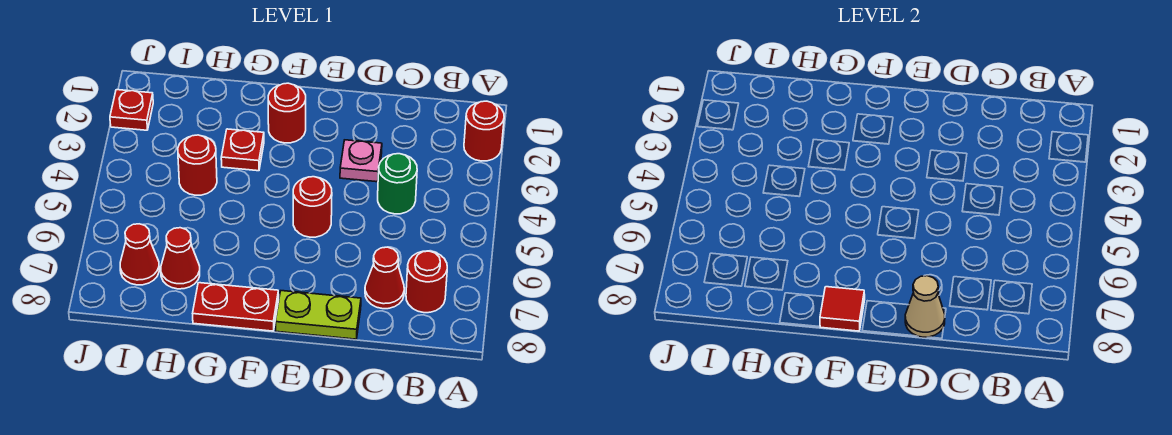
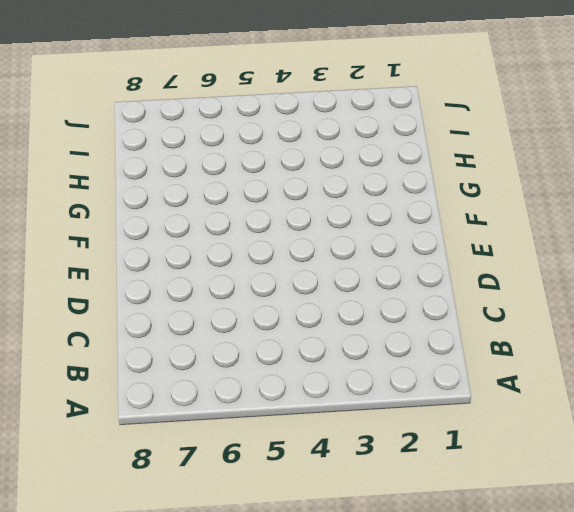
none -> red round brick A2 level 1
none -> red round brick B7 level 1
none -> green round brick C4 level 1

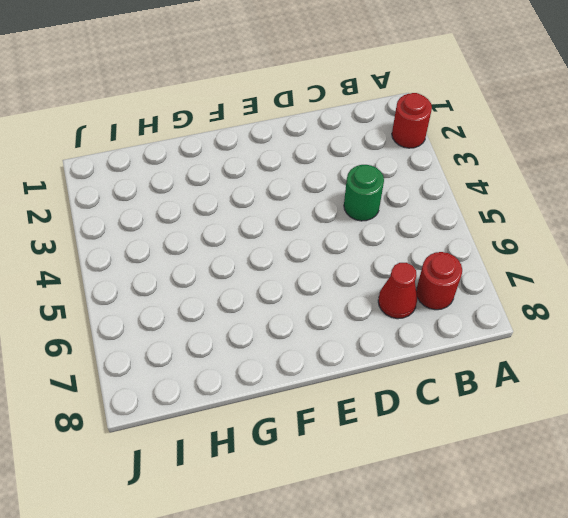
none -> pink plate D3 level 1
none -> lime plate D8:E8 level 1
none -> red round brick E5 level 1

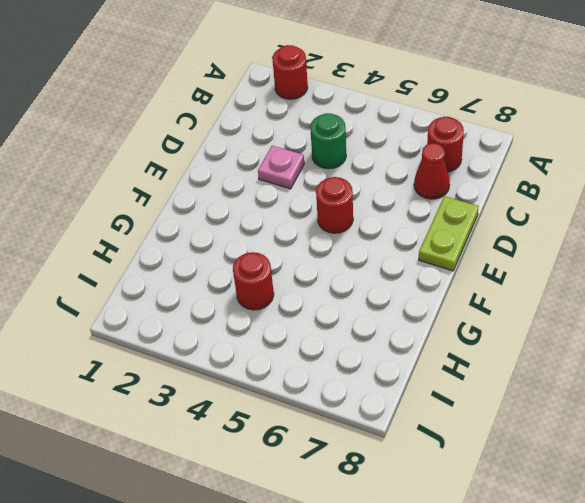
none -> red round brick F2 level 1
none -> red plate F8:G8 level 1
none -> red plate G3 level 1

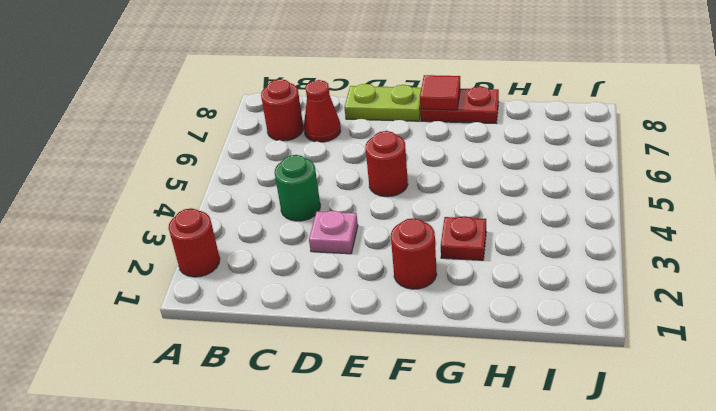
none -> red round brick H4 level 1
none -> red cone H7 level 1
none -> red cone I7 level 1

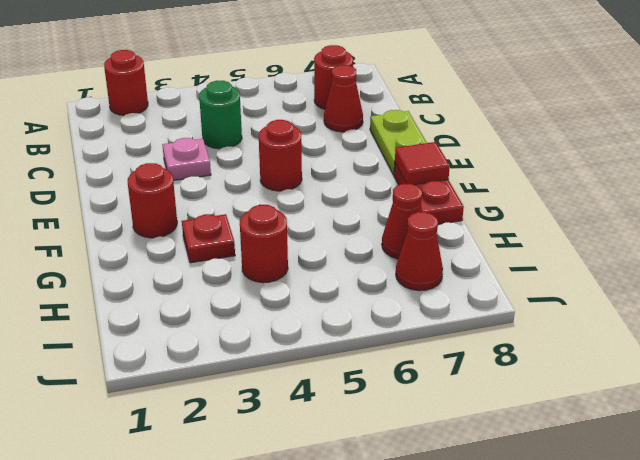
none -> red plate J2 level 1
none -> tan cone D8 level 2

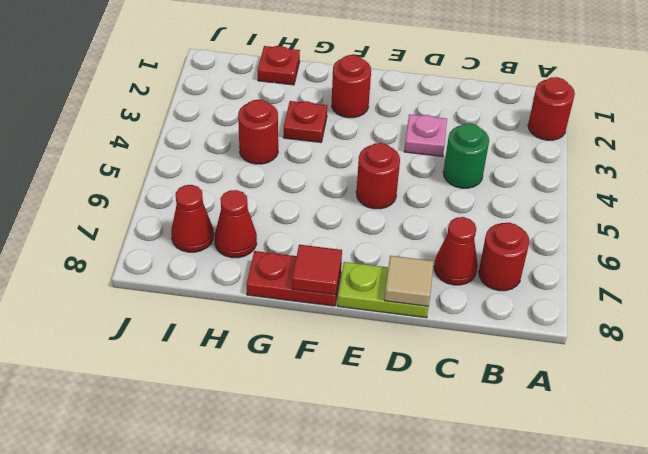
tan tile D8 level 2 -> tan cone D8 level 2
red plate H1 level 1 -> red plate J2 level 1

